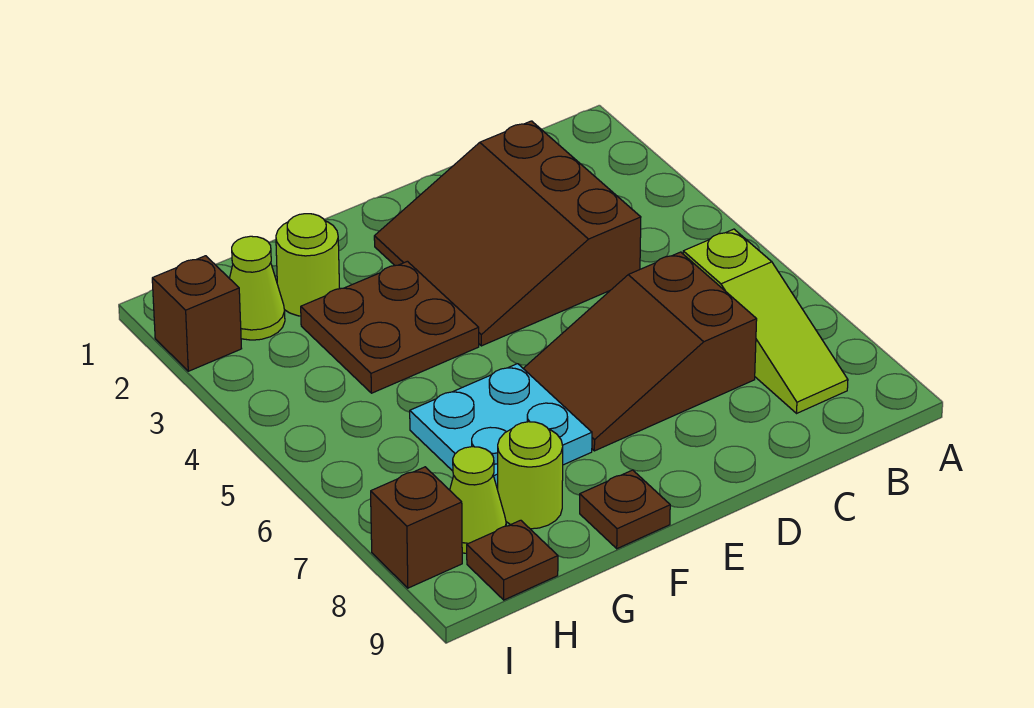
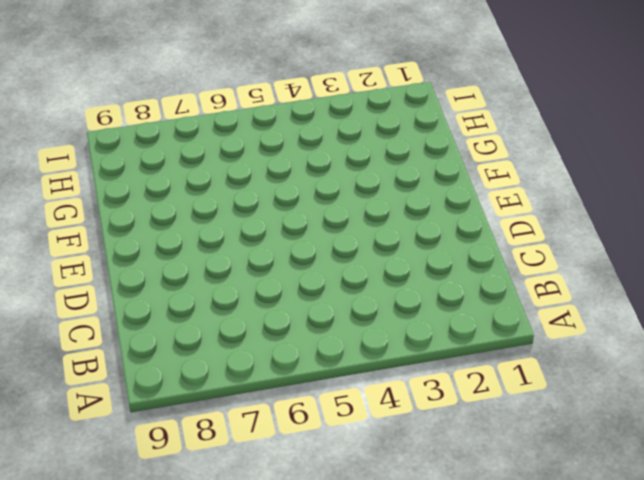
none -> lime slope B6:B8 level 1 top 6
none -> brown slope C2:E4 level 1 top C
none -> brown slope C6:E7 level 1 top C

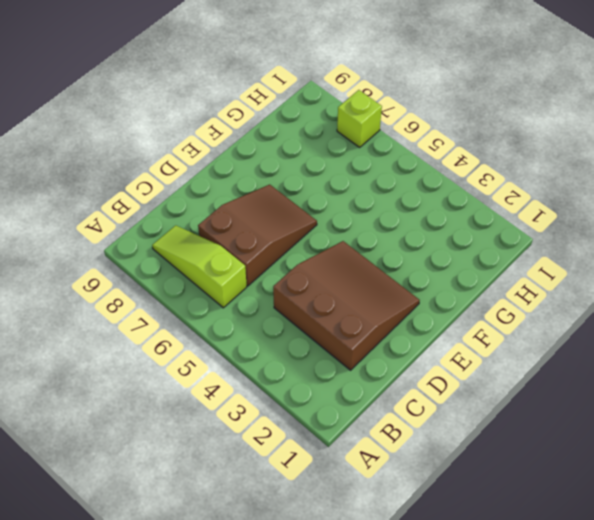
lime brick I7 level 1 -> none
none -> brown plate F3:G4 level 1
none -> cyan plate F6:G7 level 1
none -> brown plate F9 level 1

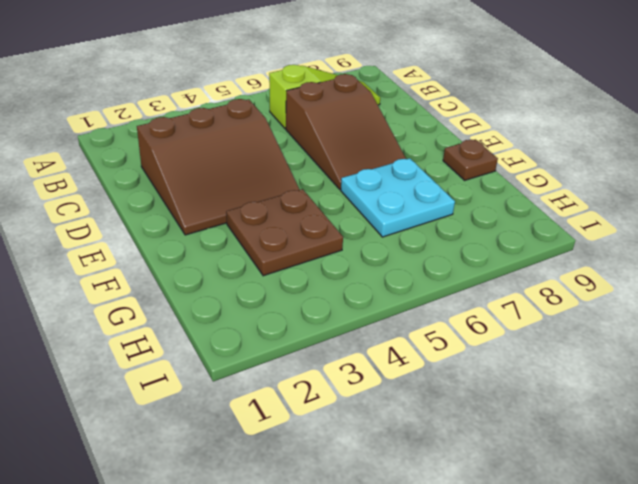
none -> lime round brick G2 level 1
none -> lime round brick G8 level 1
none -> lime cone H2 level 1

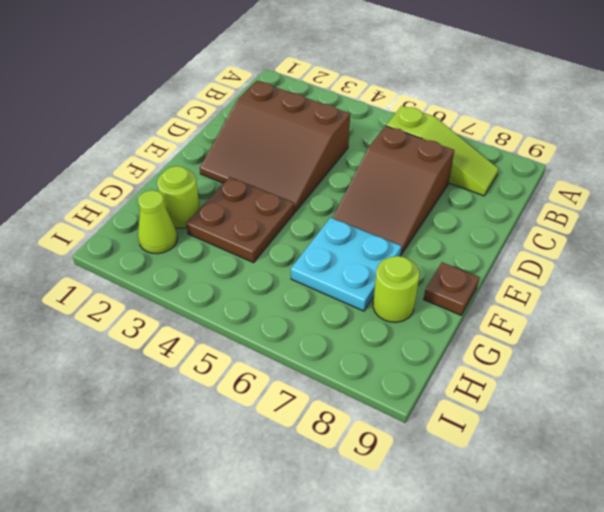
none -> lime cone H8 level 1
none -> brown plate H9 level 1
none -> brown brick I2 level 1

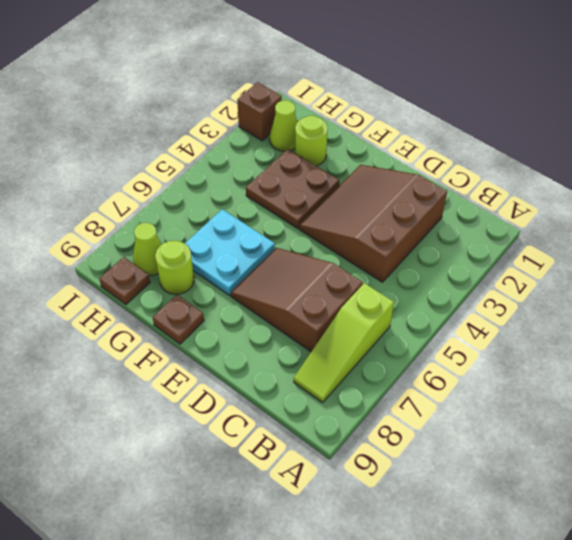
none -> brown brick I8 level 1

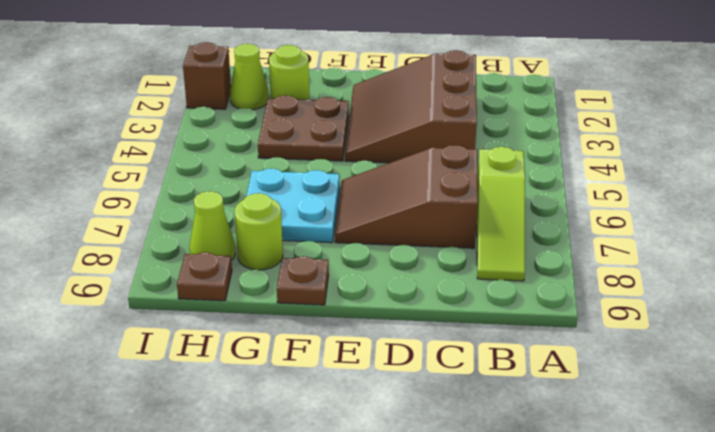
none -> brown brick I8 level 1

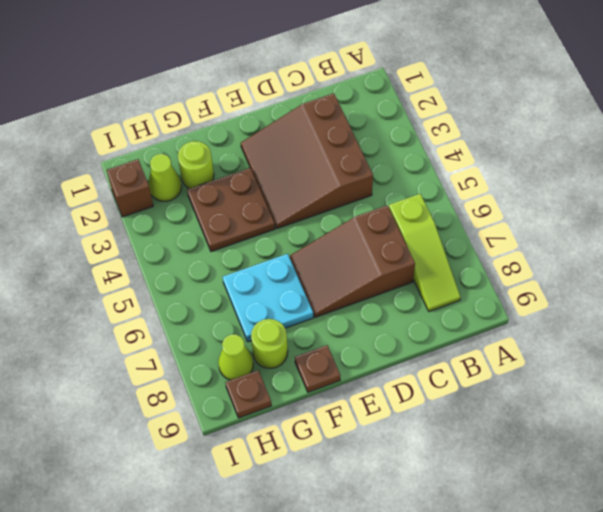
none -> brown brick I8 level 1

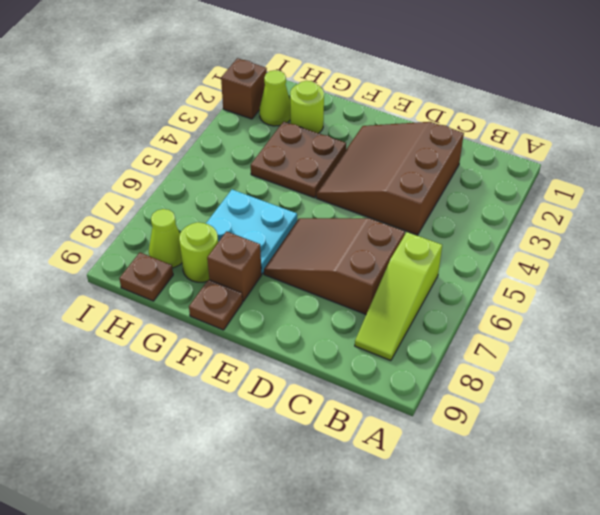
brown brick F8 level 1 -> brown brick I8 level 1

